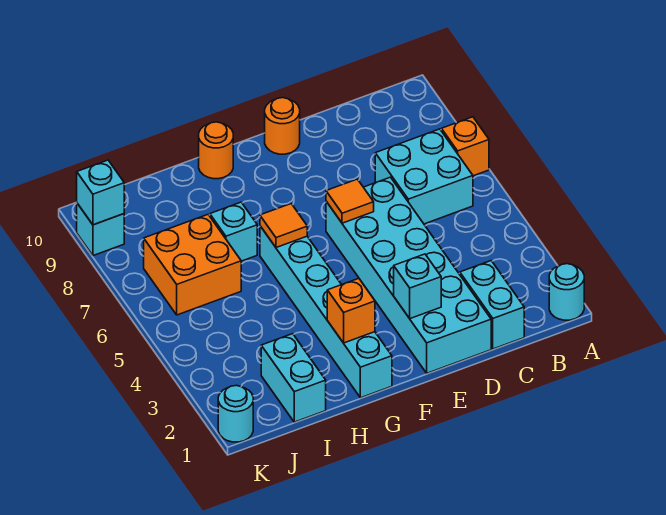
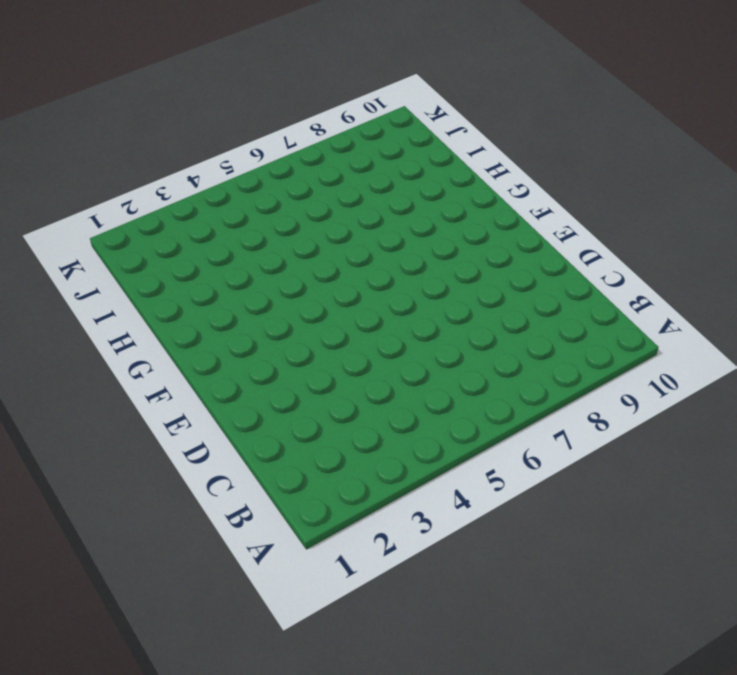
none -> cyan round brick A1 level 1
none -> orange brick A7 level 1
none -> cyan brick B6:C7 level 1

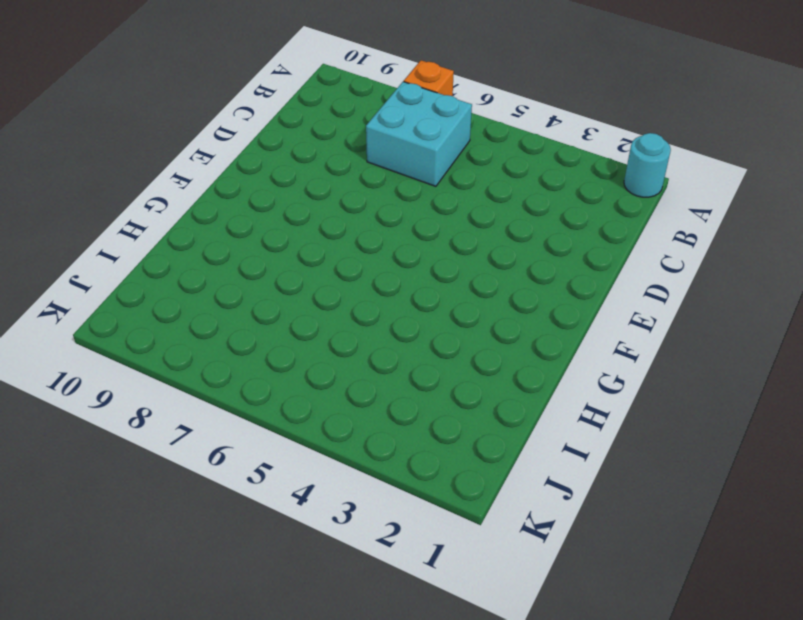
none -> cyan brick C1:C2 level 1
none -> cyan brick D1:E6 level 1
none -> orange round brick E10 level 1

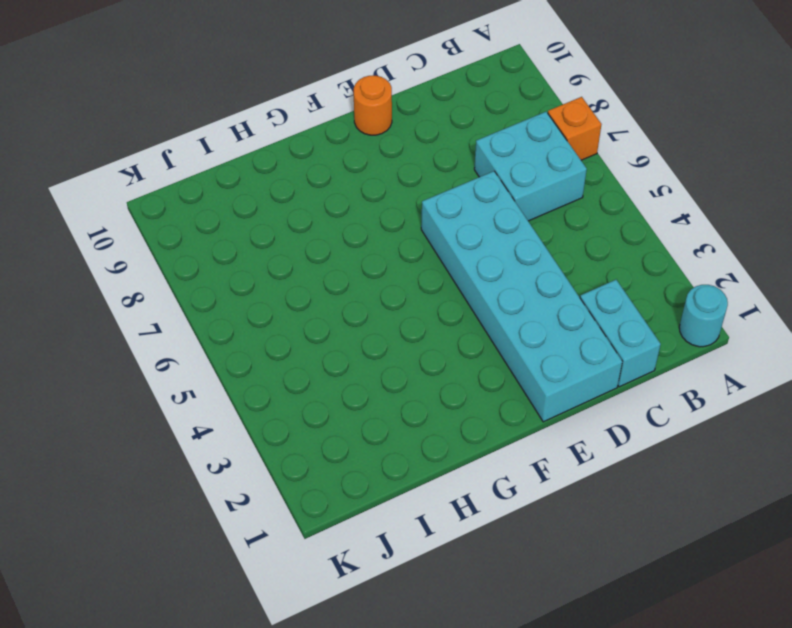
none -> cyan brick G1:G6 level 1
none -> orange round brick G10 level 1
none -> cyan brick H7 level 1

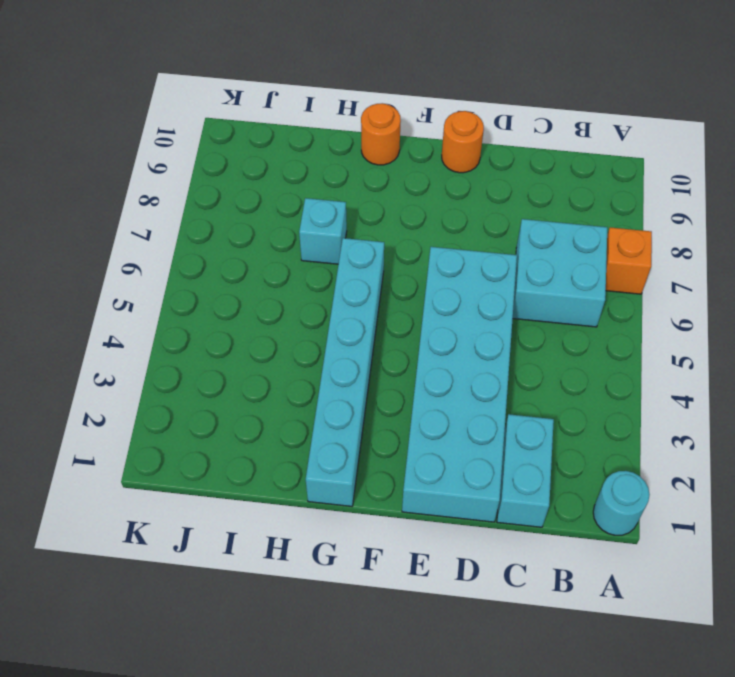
none -> cyan brick I1:I2 level 1
none -> orange brick I6:J7 level 1
none -> cyan round brick K1 level 1

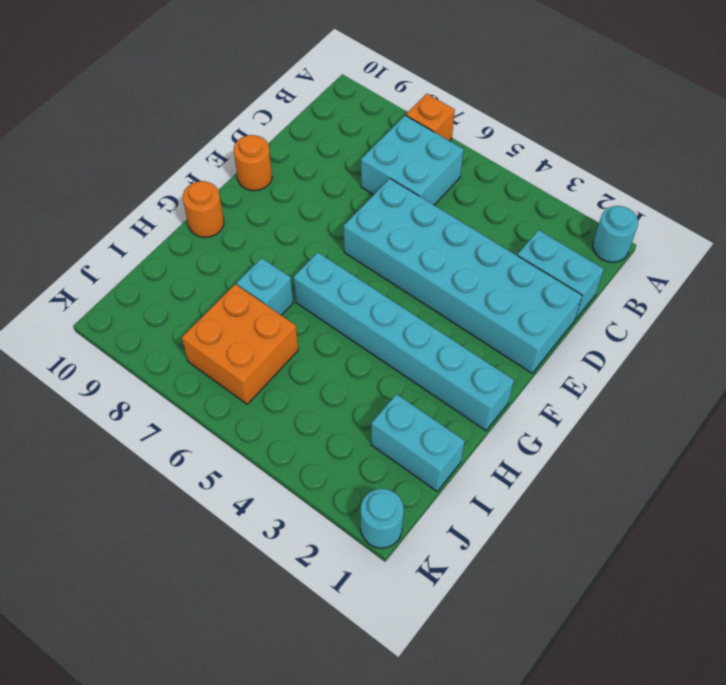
none -> cyan brick K9 level 1
none -> cyan brick E2 level 2
none -> orange tile E6 level 2

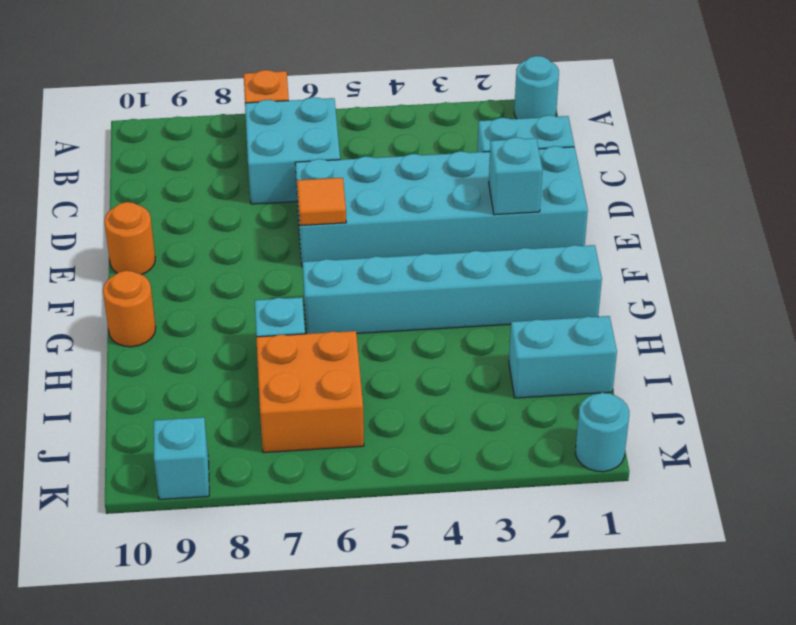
none -> orange brick G2 level 2
none -> orange tile G6 level 2
none -> cyan brick K9 level 2

